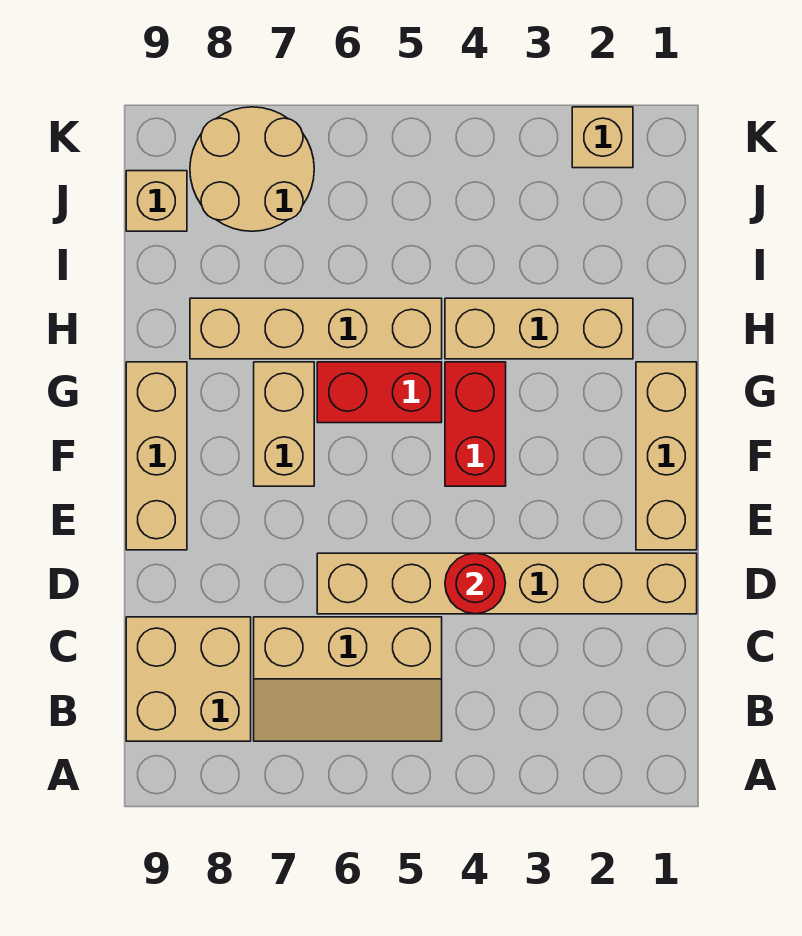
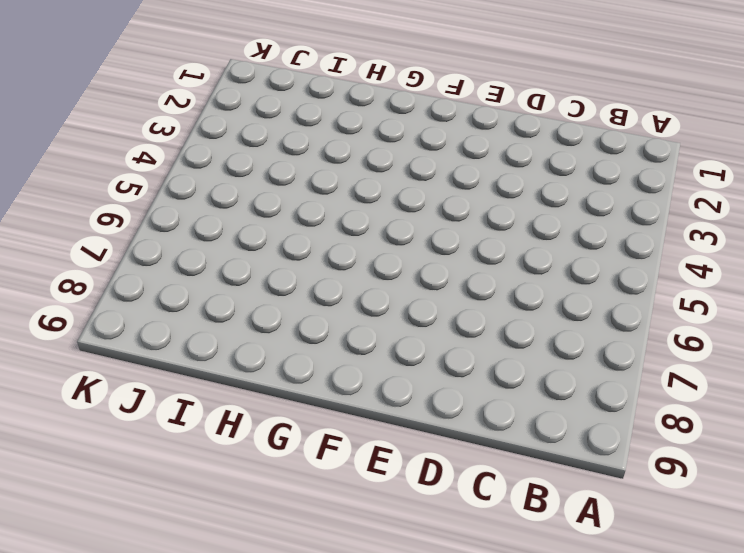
none -> tan slope B5:C7 level 1 top C
none -> tan brick B8:C9 level 1
none -> tan brick D1:D6 level 1

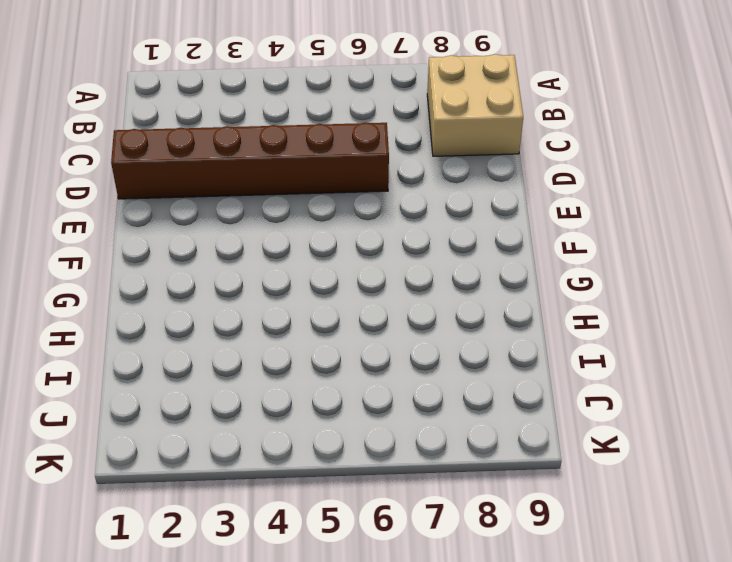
brown brick D1:D6 level 1 -> tan brick D1:D6 level 1
none -> tan slope B5:C7 level 1 top C
none -> tan brick E1:G1 level 1
none -> tan brick E9:G9 level 1

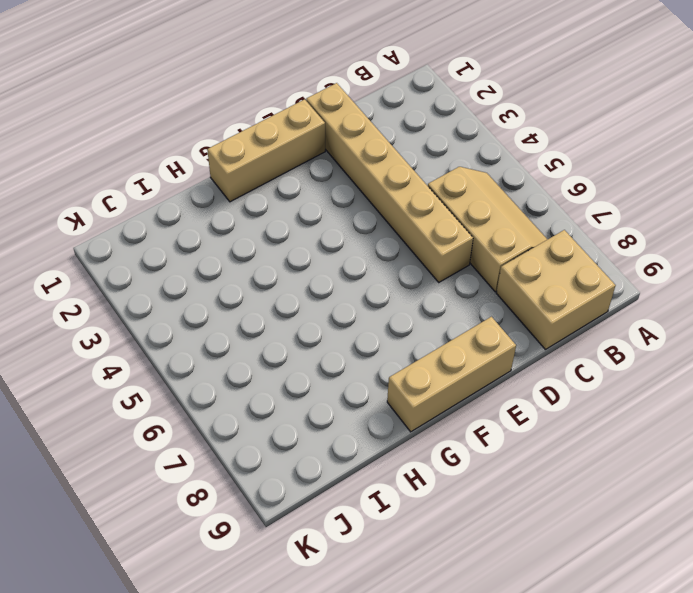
none -> red brick F4:G4 level 1
none -> tan brick F7:G7 level 1
none -> red brick G5:G6 level 1

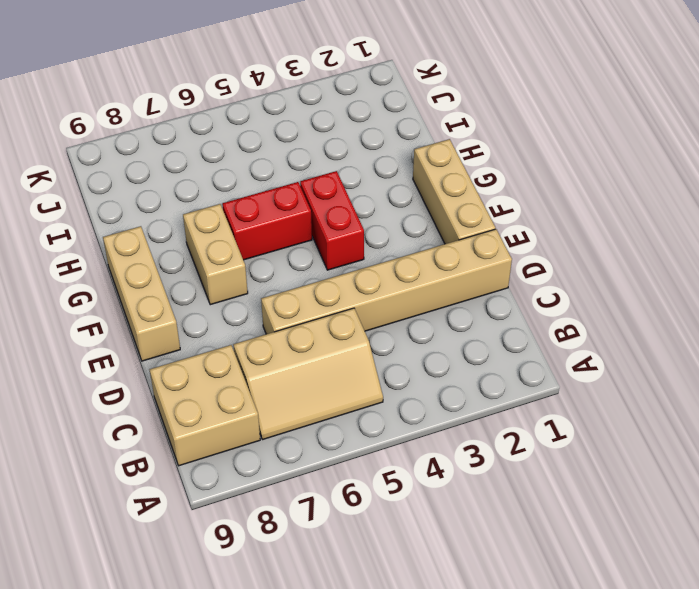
none -> tan brick H2:H4 level 1
none -> tan brick H5:H8 level 1
none -> tan round brick J7:K8 level 1

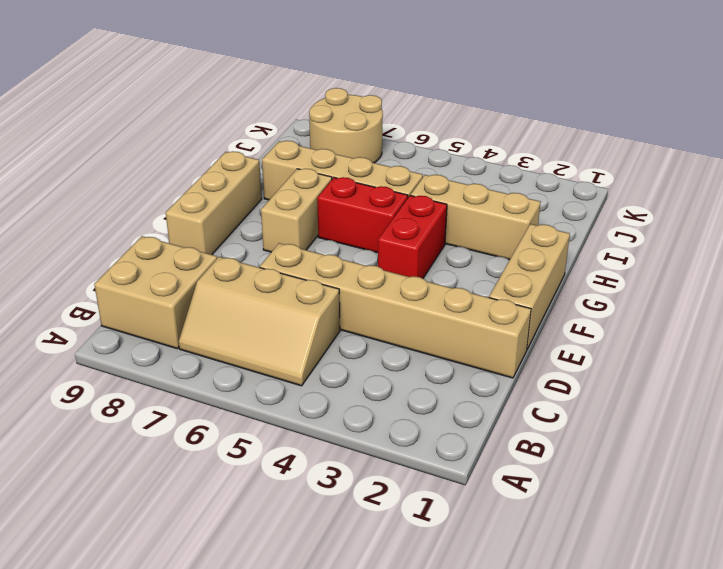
none -> tan brick J9 level 1
none -> tan brick K2 level 1
none -> red round brick D4 level 2

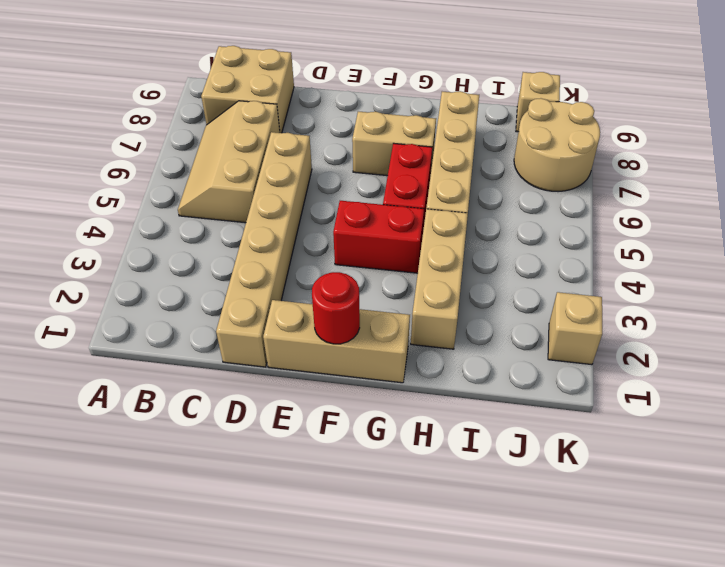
red round brick F1 level 2 -> red round brick D4 level 2
none -> tan brick E9:G9 level 1

